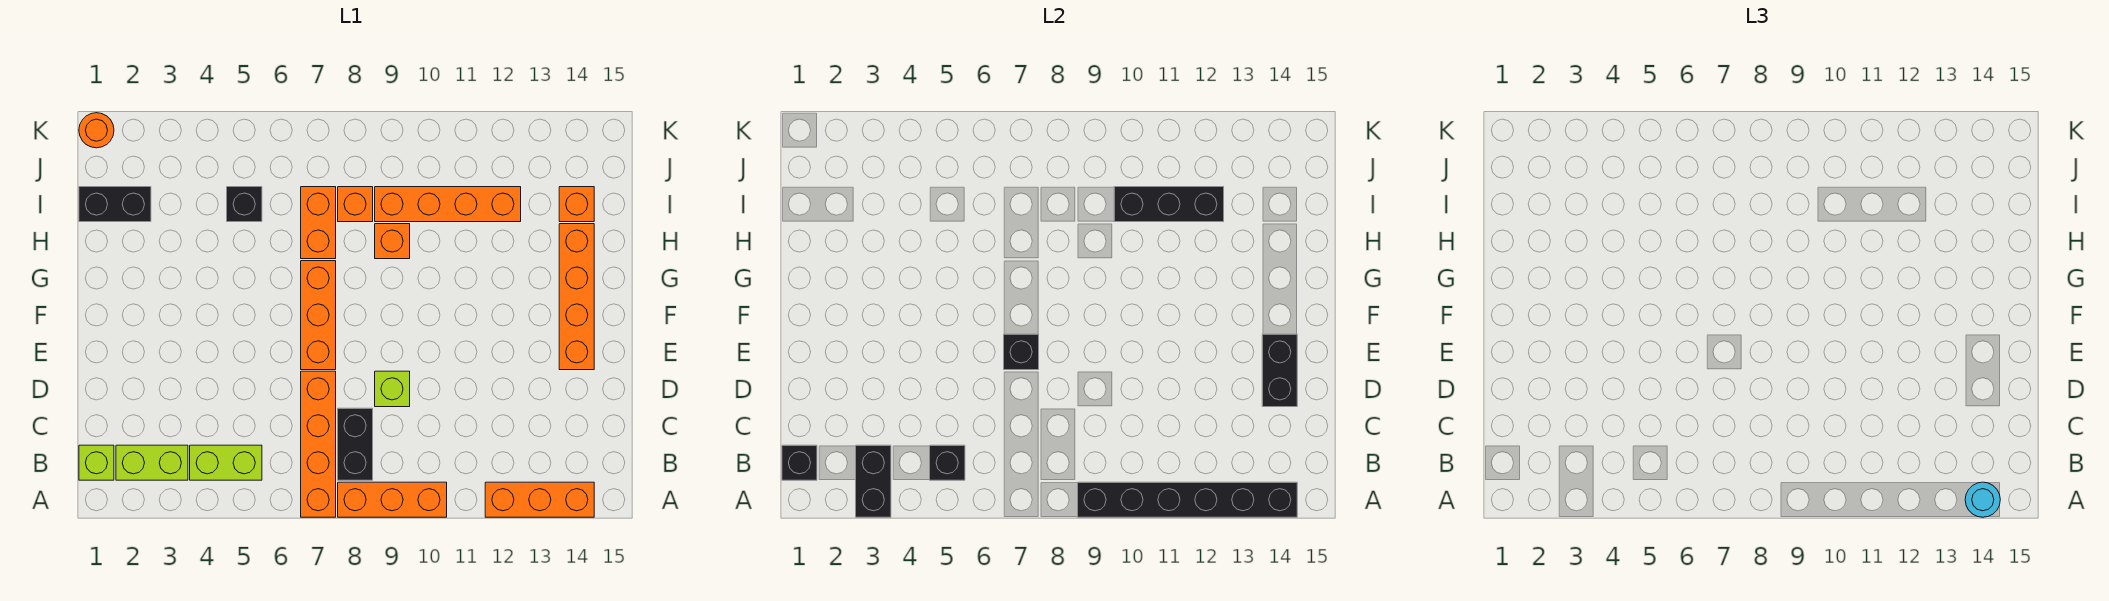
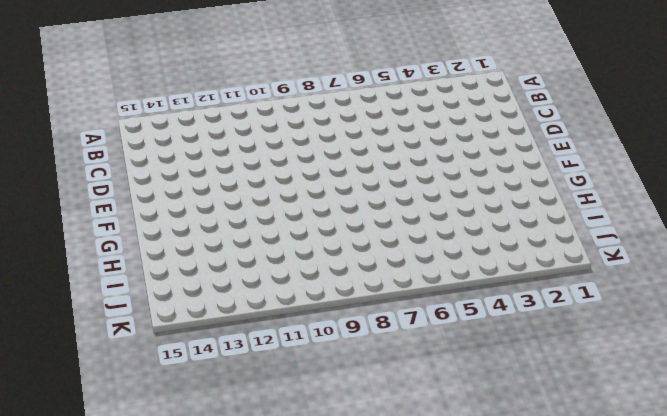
none -> orange brick A7:D7 level 1
none -> orange brick A8:A10 level 1
none -> orange brick A12:A14 level 1

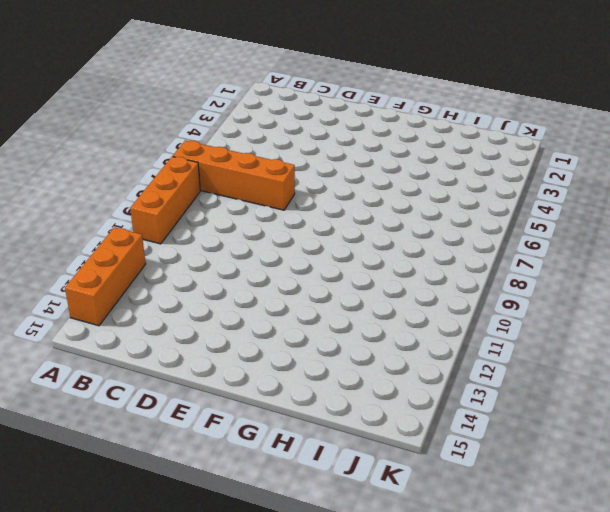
none -> lime brick B1 level 1
none -> lime brick B2:B3 level 1
none -> lime brick B4:B5 level 1

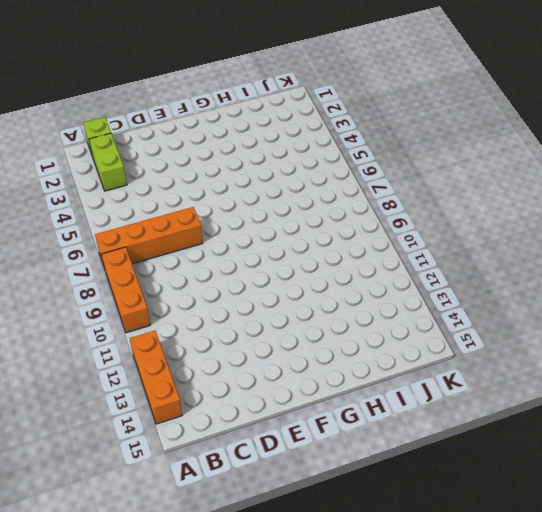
none -> lime brick B4:B5 level 1
none -> black brick B8:C8 level 1
none -> lime brick D9 level 1

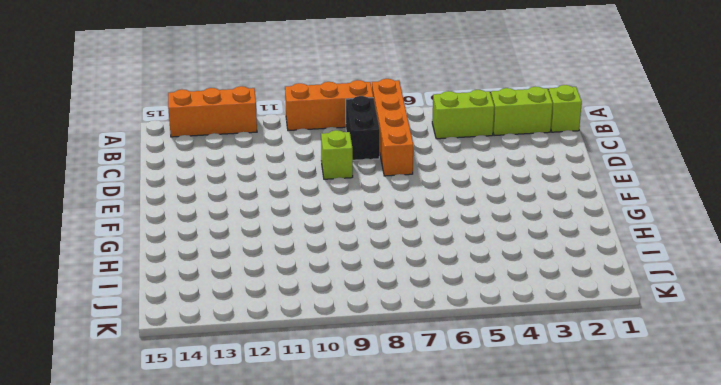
none -> orange brick E7:G7 level 1
none -> orange brick E14:H14 level 1
none -> orange brick H7:I7 level 1

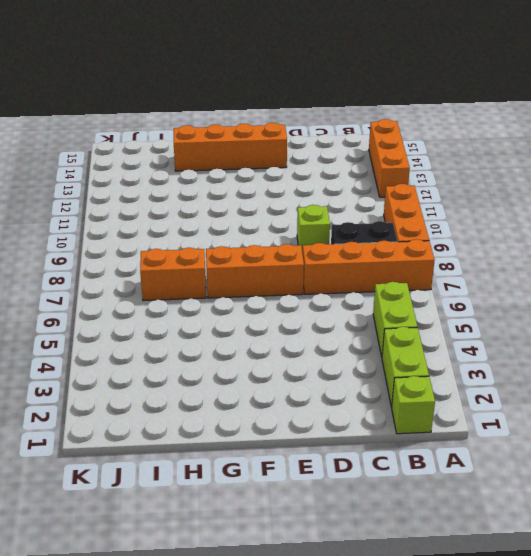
none -> orange brick H9 level 1
none -> black brick I1:I2 level 1
none -> black brick I5 level 1

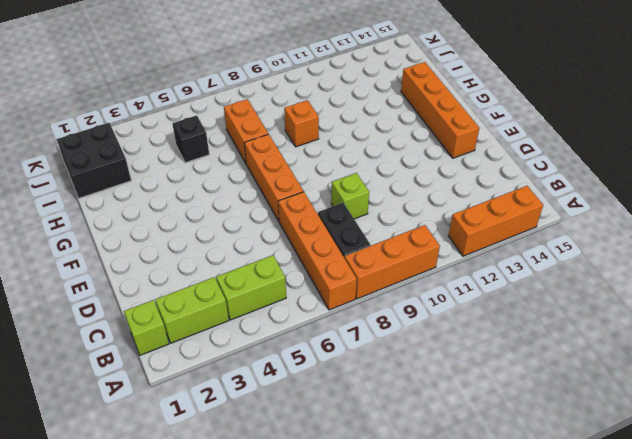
black brick I1:J2 level 1 -> black brick I1:I2 level 1
none -> orange brick I8 level 1
none -> orange brick I9:I12 level 1
none -> orange brick I14 level 1

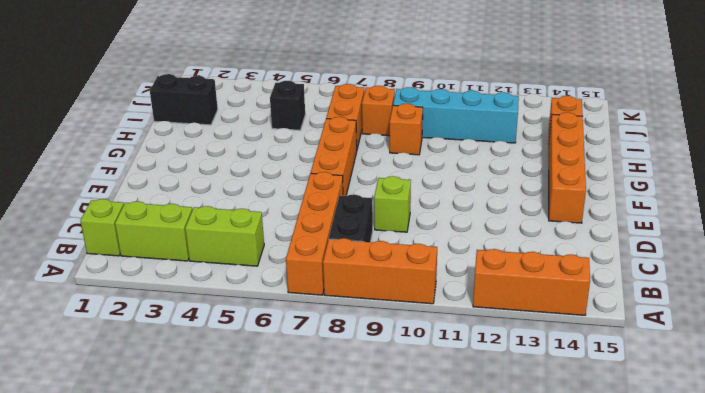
cyan brick I9:I12 level 1 -> orange brick I9:I12 level 1
none -> orange round brick K1 level 1
none -> black brick A3:B3 level 2
none -> black brick A9:A14 level 2

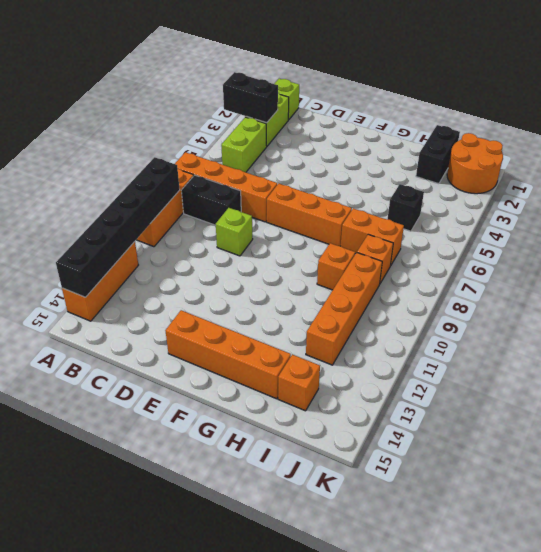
orange round brick J1:K2 level 1 -> orange round brick K1 level 1
none -> black brick B1 level 2
none -> black brick B5 level 2
none -> black brick D14:E14 level 2

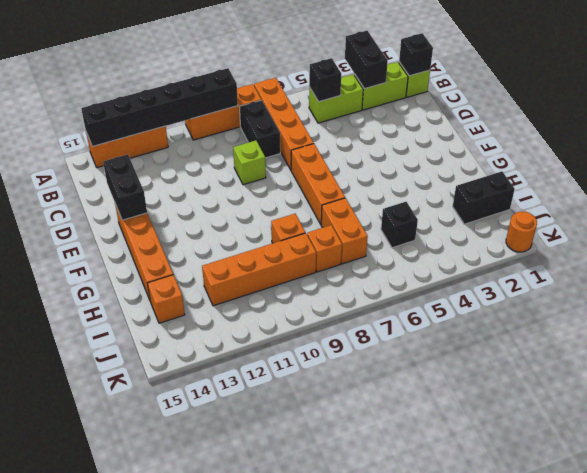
none -> black brick E7 level 2
none -> black brick I10:I12 level 2
none -> cyan round brick A14 level 3

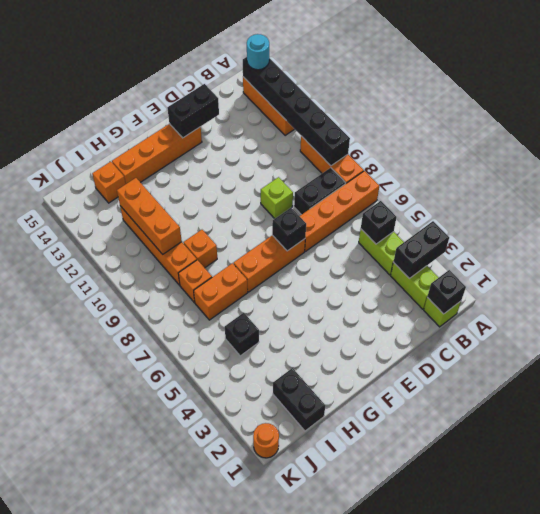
orange brick I10:I12 level 2 -> black brick I10:I12 level 2

